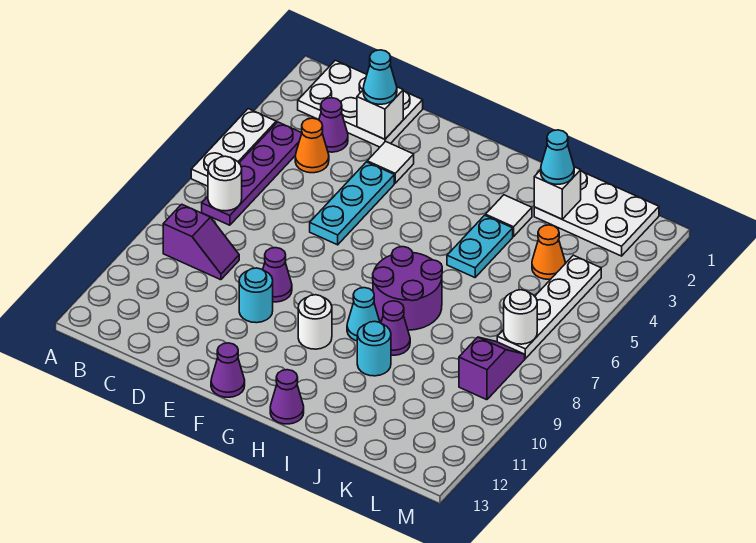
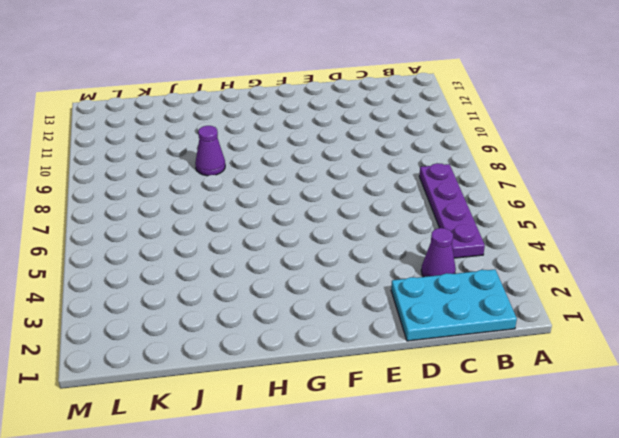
cyan plate B1:D2 level 1 -> white plate B1:D2 level 1
none -> white plate A4:A6 level 1
none -> purple slope B9:C9 level 1 top B
none -> orange cone C4 level 1

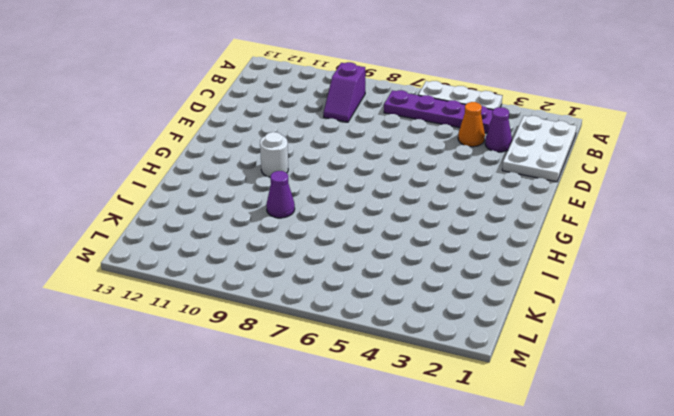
none -> white tile E3 level 1
none -> cyan plate E4:E6 level 1
none -> purple cone E9 level 1

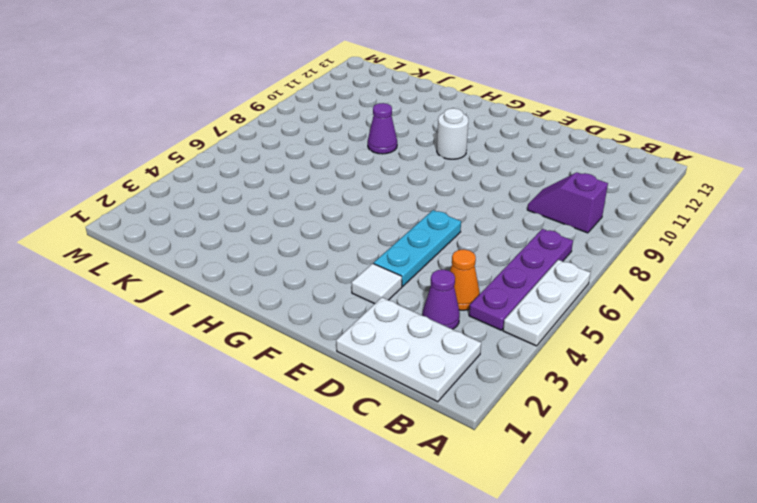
none -> purple cone E9 level 1
none -> cyan round brick E10 level 1
none -> purple cone F13 level 1

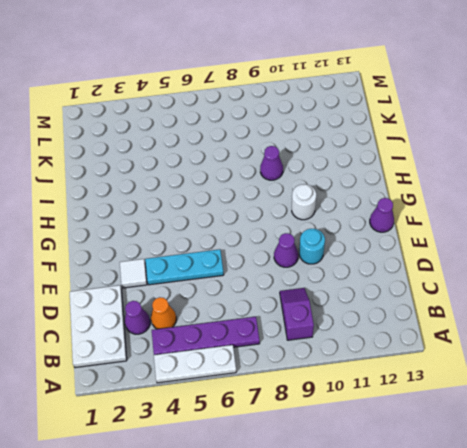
none -> purple round brick H7:I8 level 1
none -> cyan cone H9 level 1
none -> purple cone H13 level 1

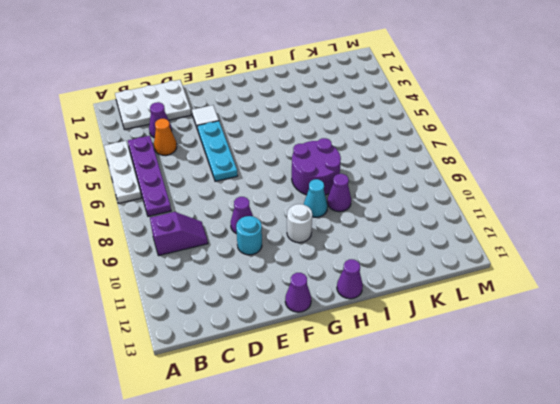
none -> white tile I3 level 1
none -> cyan plate I4:I5 level 1
none -> cyan round brick I10 level 1

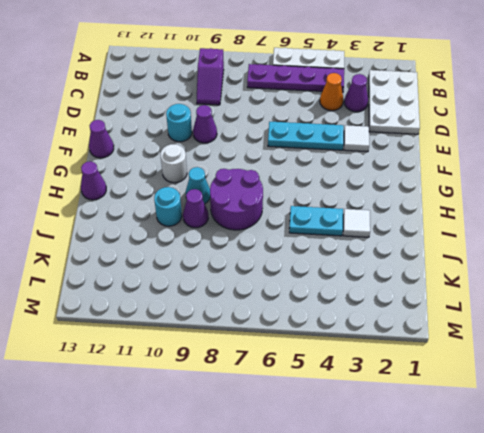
none -> white plate J1:L2 level 1
none -> orange cone K4 level 1
none -> white plate L4:L7 level 1

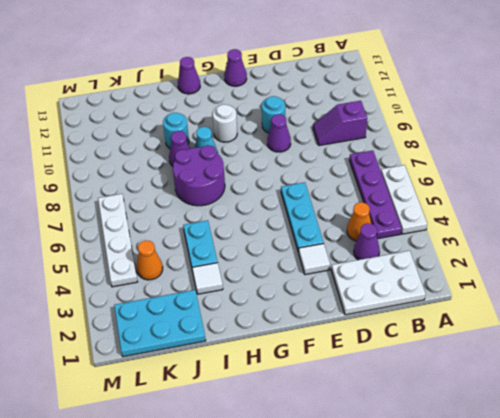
cyan plate J1:L2 level 1 -> white plate J1:L2 level 1
none -> purple slope L8:L9 level 1 top 9
none -> white round brick B7 level 2
none -> white brick D2 level 2

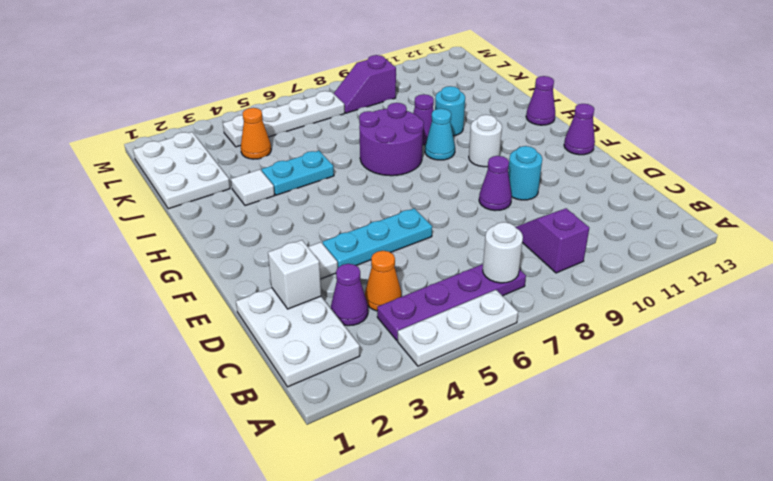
none -> white brick J2 level 2
none -> white round brick L7 level 2
none -> cyan cone D2 level 3

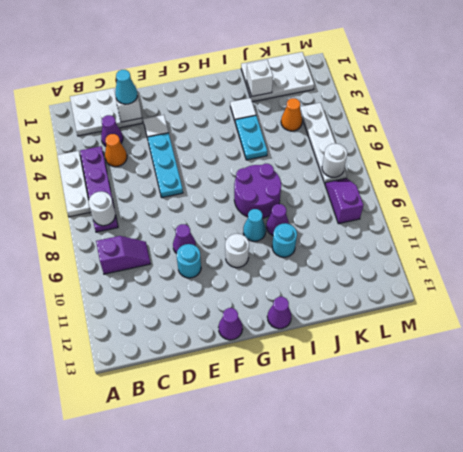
none -> cyan cone J2 level 3

